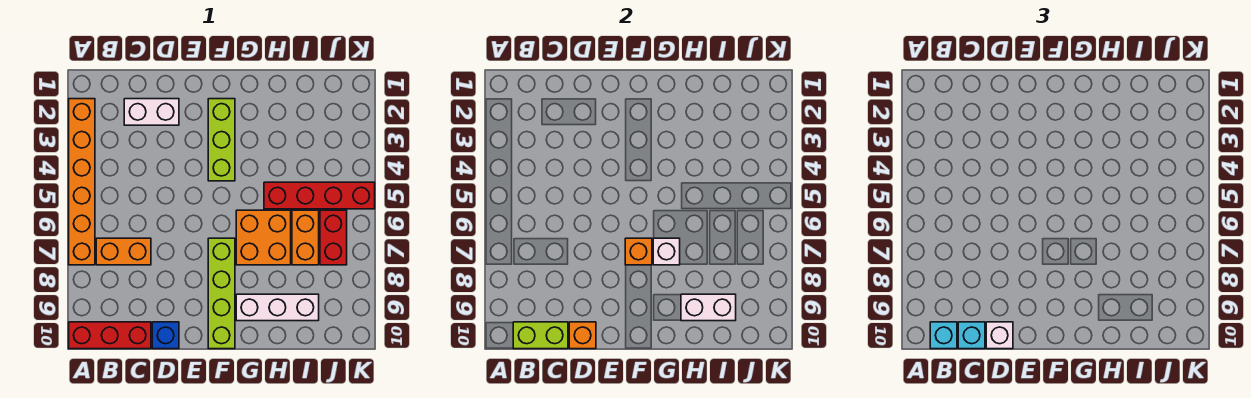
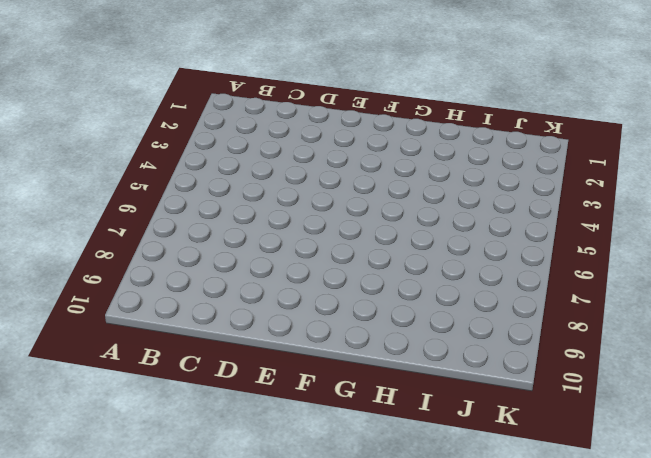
none -> orange brick A2:A7 level 1
none -> red brick A10:C10 level 1
none -> orange brick B7:C7 level 1

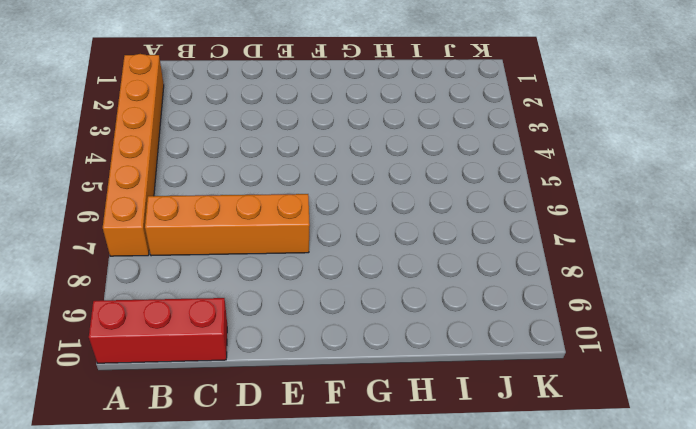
orange brick B7:E7 level 1 -> orange brick B7:C7 level 1
none -> white brick C2:D2 level 1
none -> blue brick D10 level 1
none -> lime brick F2:F4 level 1

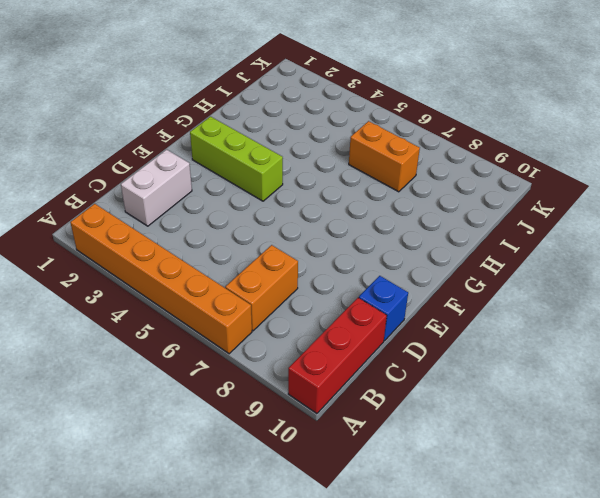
none -> lime brick F7:F10 level 1
none -> orange brick G6:H7 level 1
none -> white brick G9:I9 level 1

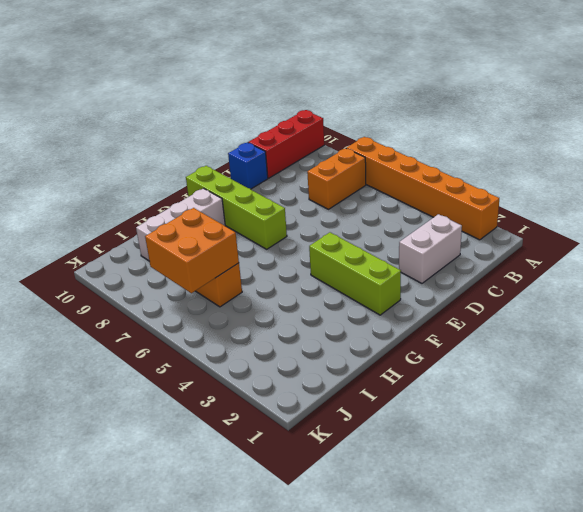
orange brick I6:J7 level 2 -> orange brick G6:H7 level 1
none -> red brick H5:K5 level 1
none -> red brick J6:J7 level 1
none -> lime brick B10:C10 level 2

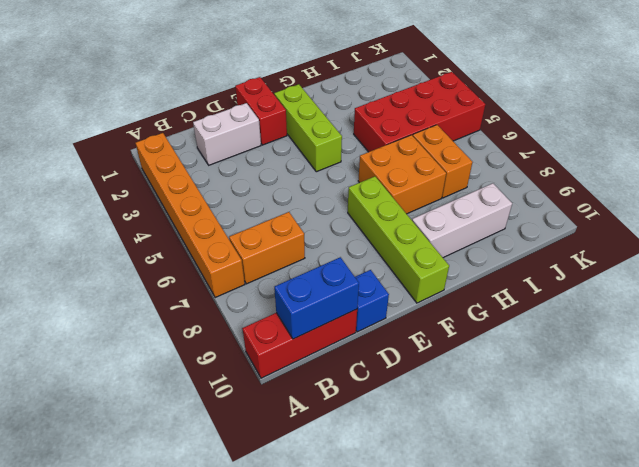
blue brick B10:C10 level 2 -> lime brick B10:C10 level 2
red brick E1:E2 level 1 -> red brick J6:J7 level 1
red brick H4:K5 level 1 -> red brick H5:K5 level 1
none -> orange brick D10 level 2
none -> orange brick F7 level 2
none -> white brick G7 level 2

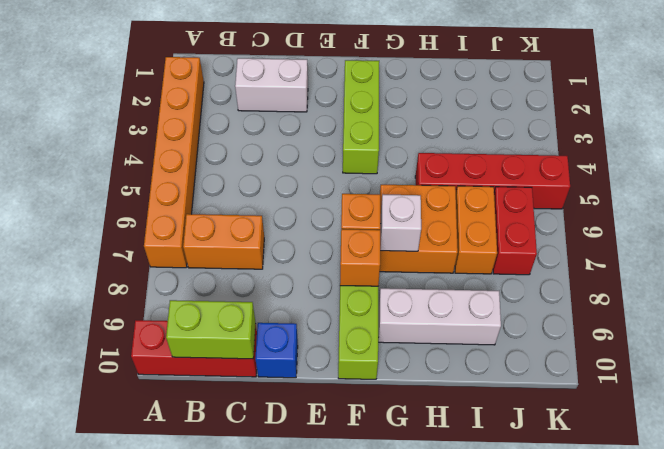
orange brick F8 level 2 -> orange brick D10 level 2
none -> white brick H9:I9 level 2
none -> cyan brick B10 level 3
none -> cyan brick C10 level 3

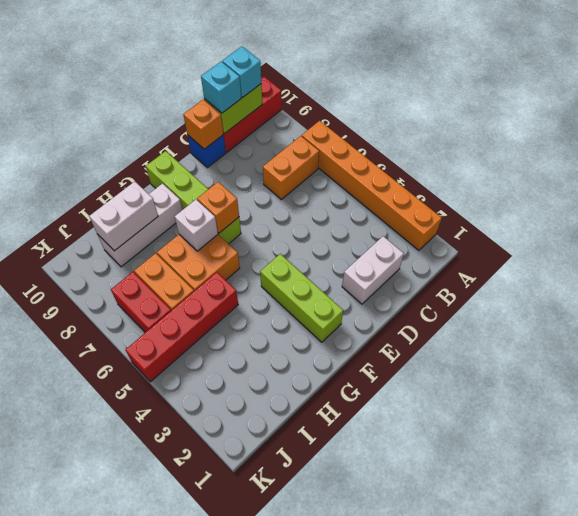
none -> white brick D10 level 3

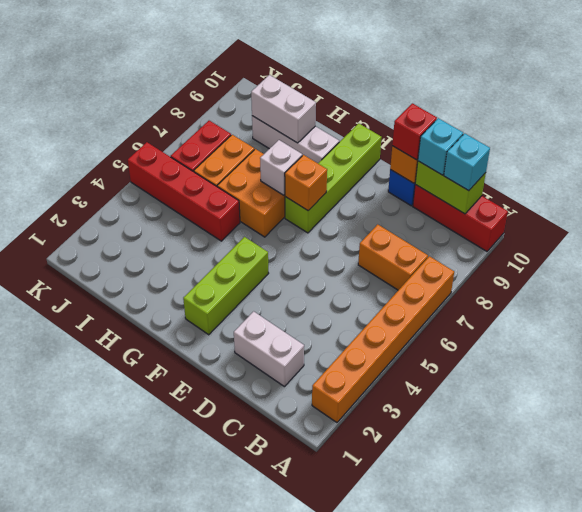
red brick D10 level 3 -> white brick D10 level 3

